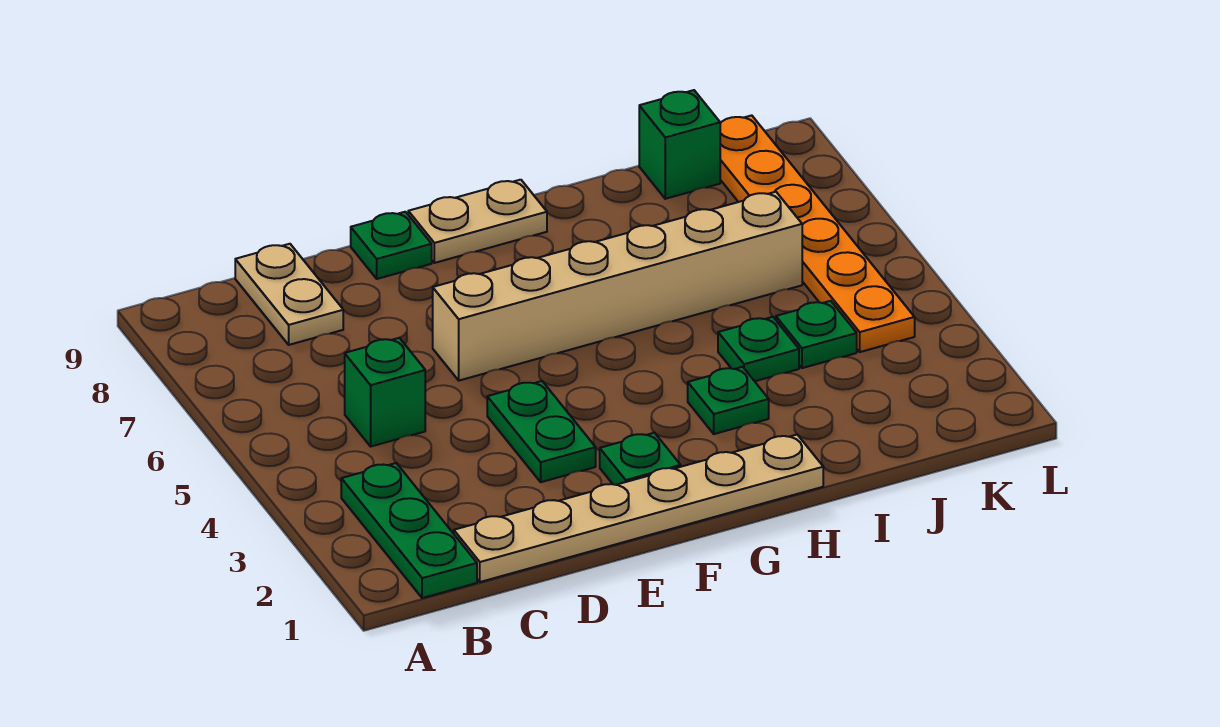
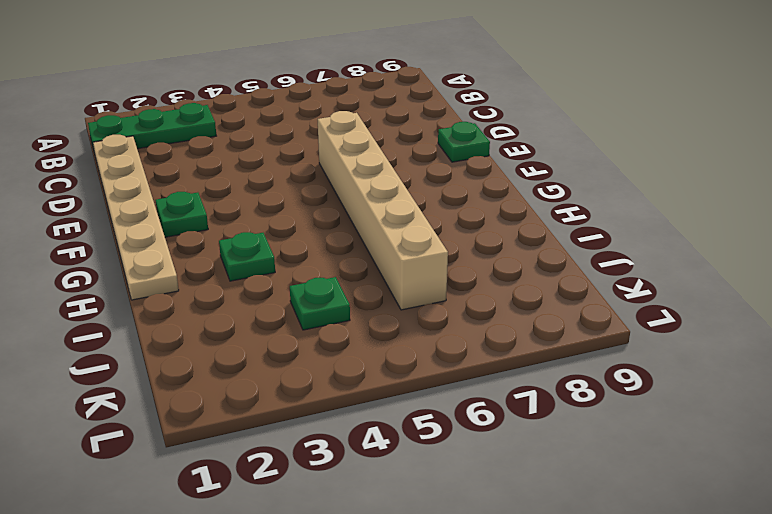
none -> green brick C5 level 1
none -> tan plate C8:C9 level 1
none -> green plate E3:E4 level 1

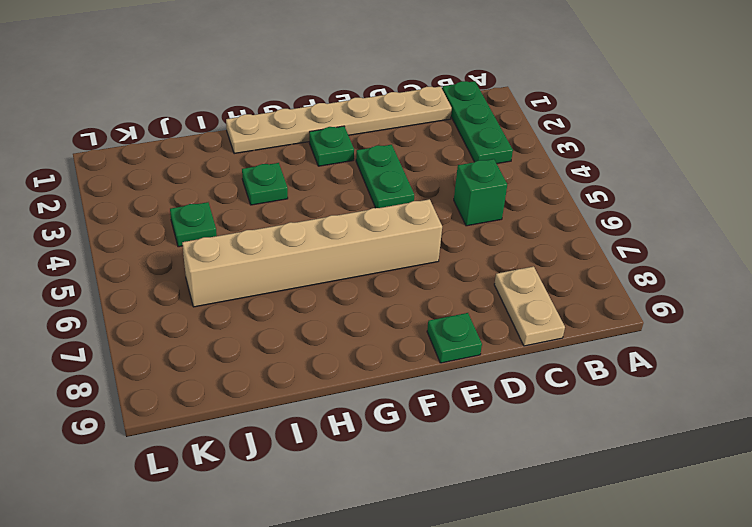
none -> tan plate F9:G9 level 1
none -> green plate I4 level 1
none -> green brick J9 level 1

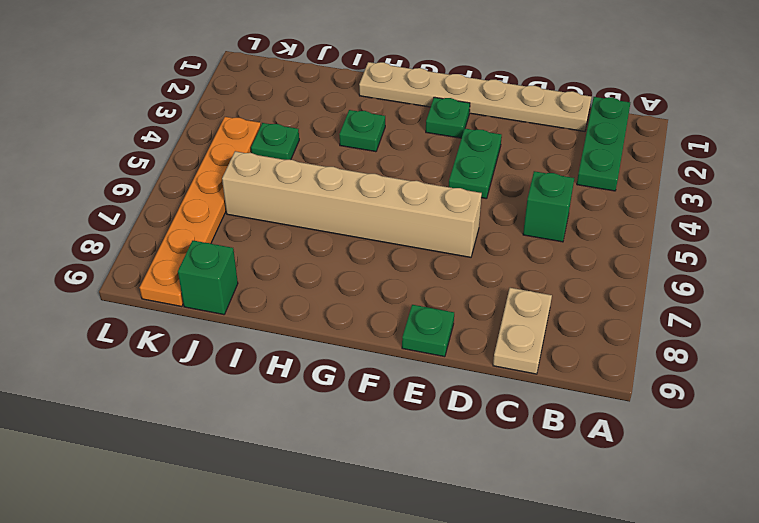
none -> tan plate F9:G9 level 1
none -> green plate I4 level 1

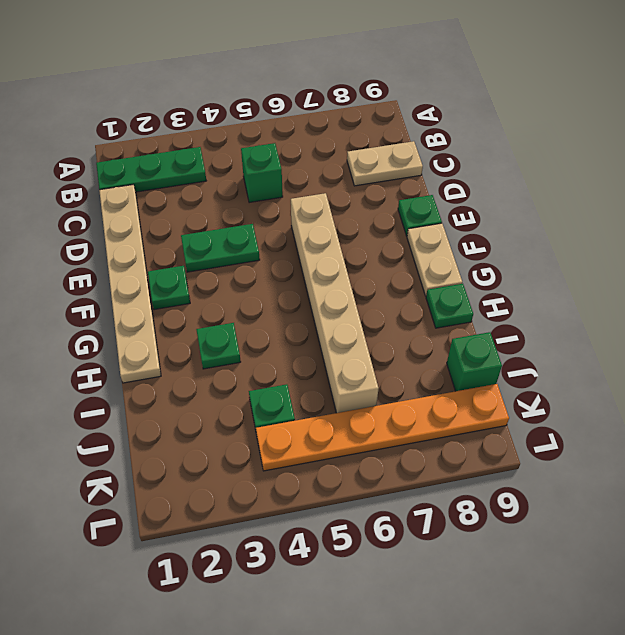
green plate H9 level 1 -> green plate I4 level 1

